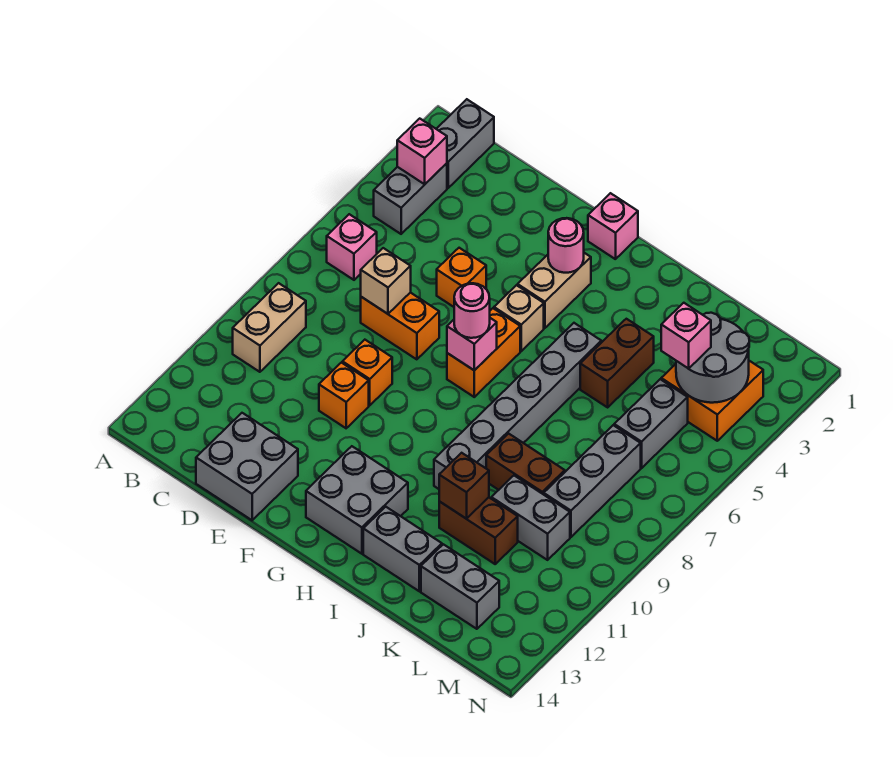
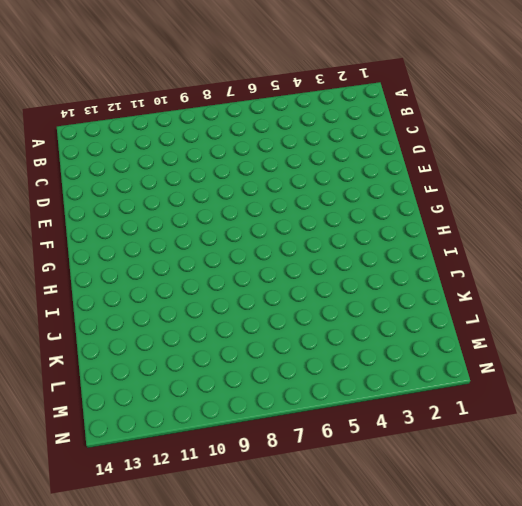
none -> grey brick B1:B2 level 1
none -> grey brick B3:B4 level 1
none -> pink brick B6 level 1
none -> tan brick B9:B10 level 1

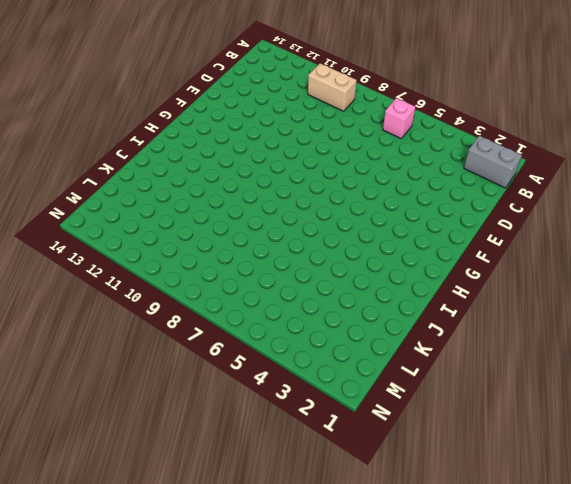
none -> grey brick B3:B4 level 1
none -> orange brick D7:E7 level 1
none -> grey brick D13:E14 level 1
none -> orange brick E5 level 1

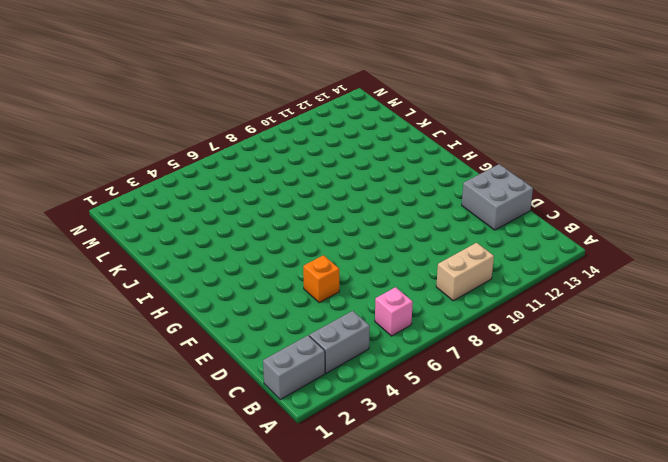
none -> orange brick D7:E7 level 1
none -> orange brick E9 level 1
none -> orange brick E10 level 1
none -> pink brick G1 level 1

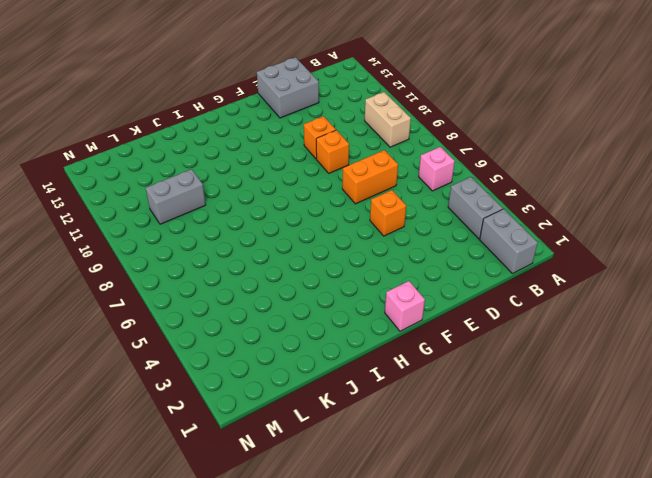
none -> tan brick G3:G4 level 1
none -> tan brick G5 level 1
none -> orange brick G6:G7 level 1
none -> grey brick G12:H13 level 1

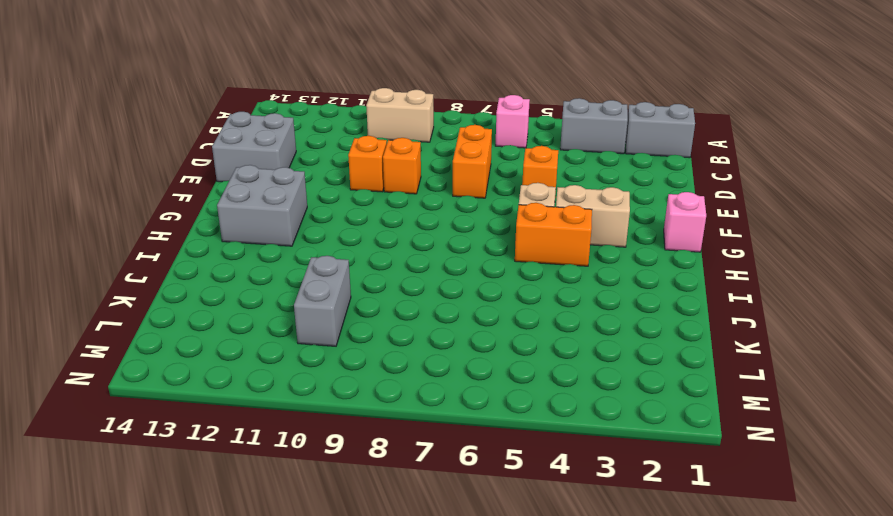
orange brick H4:H5 level 1 -> orange brick G6:G7 level 1
none -> grey brick I5:I10 level 1
none -> grey brick I13:J13 level 1
none -> brown brick J4:J5 level 1
none -> brown brick J9:K9 level 1

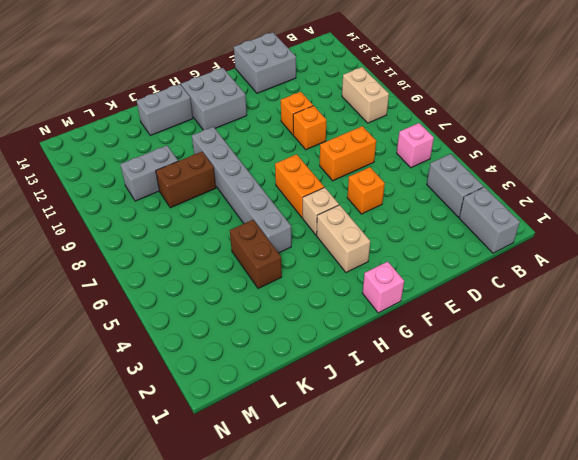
none -> brown brick J11:K11 level 1
none -> grey brick K13:L13 level 1
none -> orange brick L3:M4 level 1
none -> grey brick L5:L6 level 1

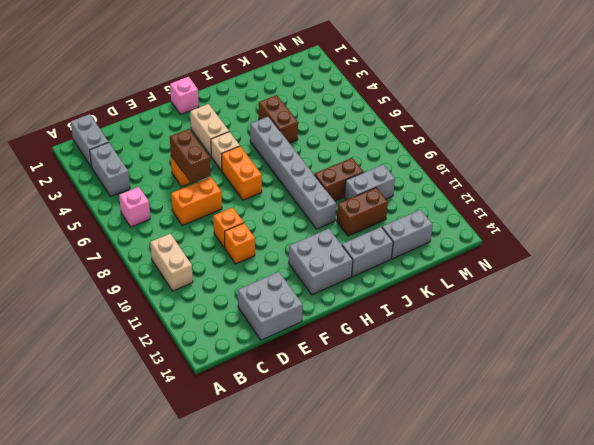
brown brick E5:E6 level 2 -> none
none -> orange brick L3:M4 level 1
none -> grey brick L5:L6 level 1
none -> grey brick L7:L9 level 1
none -> pink brick B3 level 2

